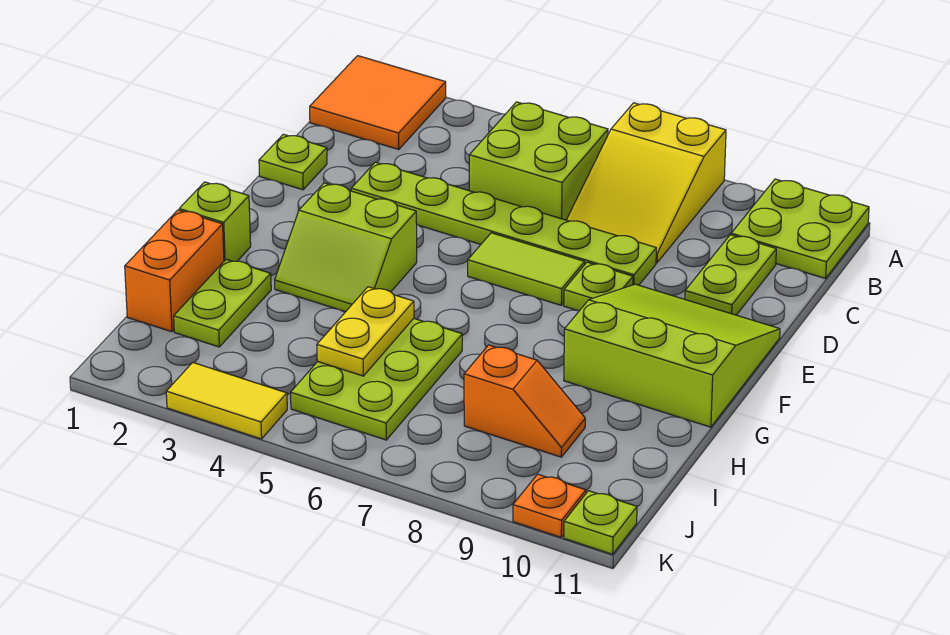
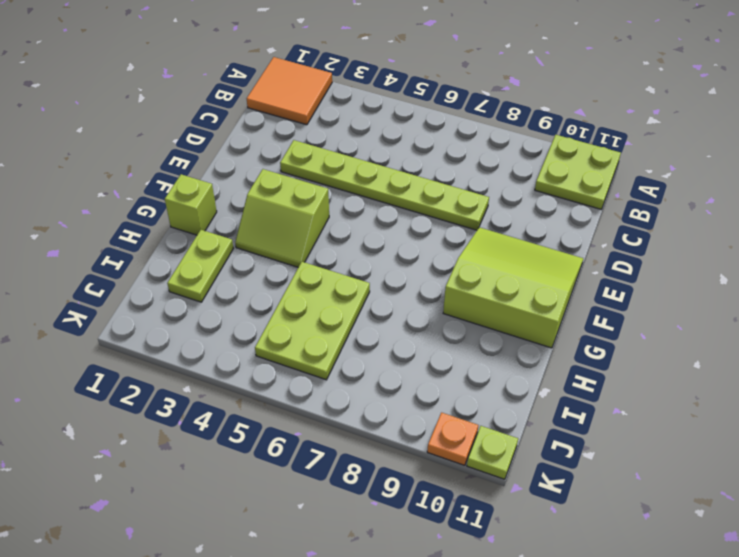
none -> yellow slope A7:C8 level 1 top A
none -> lime brick B5:C6 level 1
none -> lime plate C10:D10 level 1

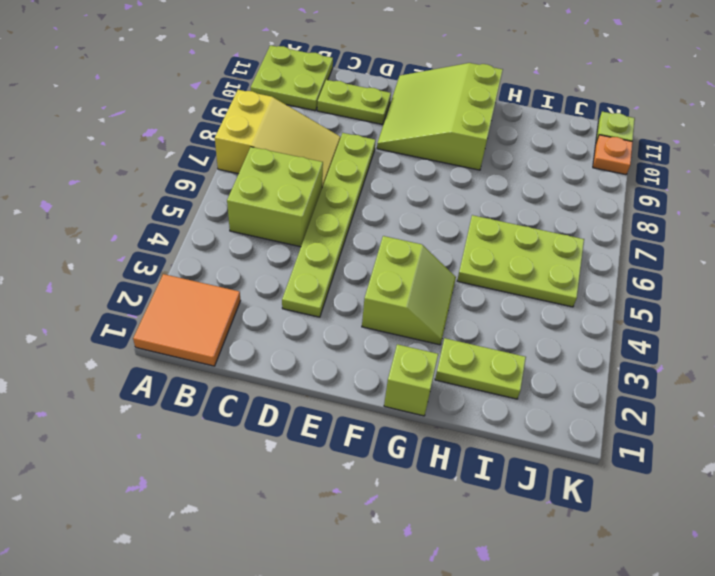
none -> lime plate D1 level 1
none -> lime tile E6:E7 level 1
none -> lime plate E8 level 1

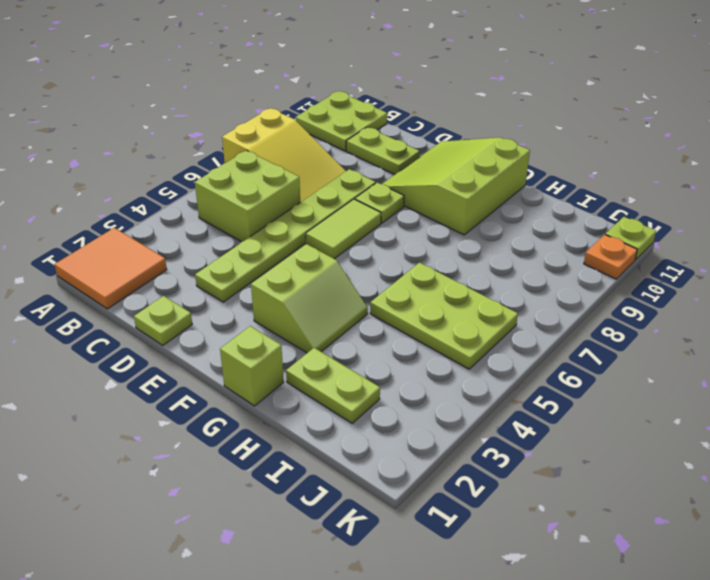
none -> orange brick H1:I1 level 1
none -> orange slope I8:I9 level 1 top 8
none -> yellow tile K3:K4 level 1

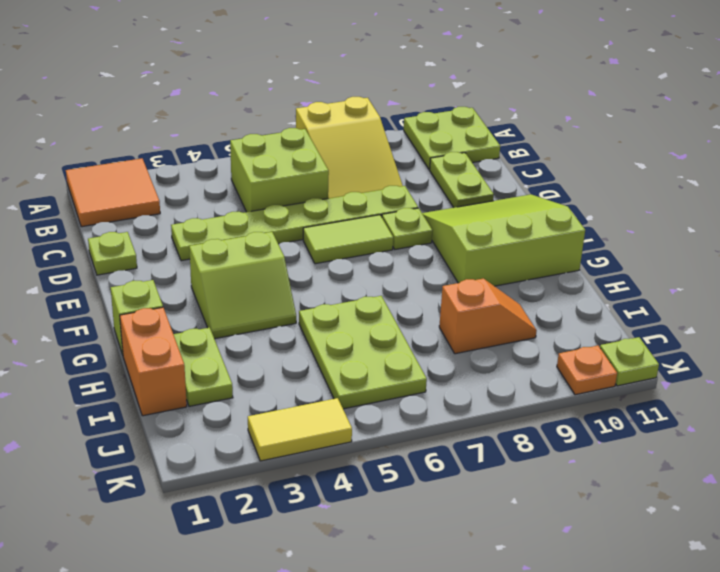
none -> yellow plate H5:I5 level 2

